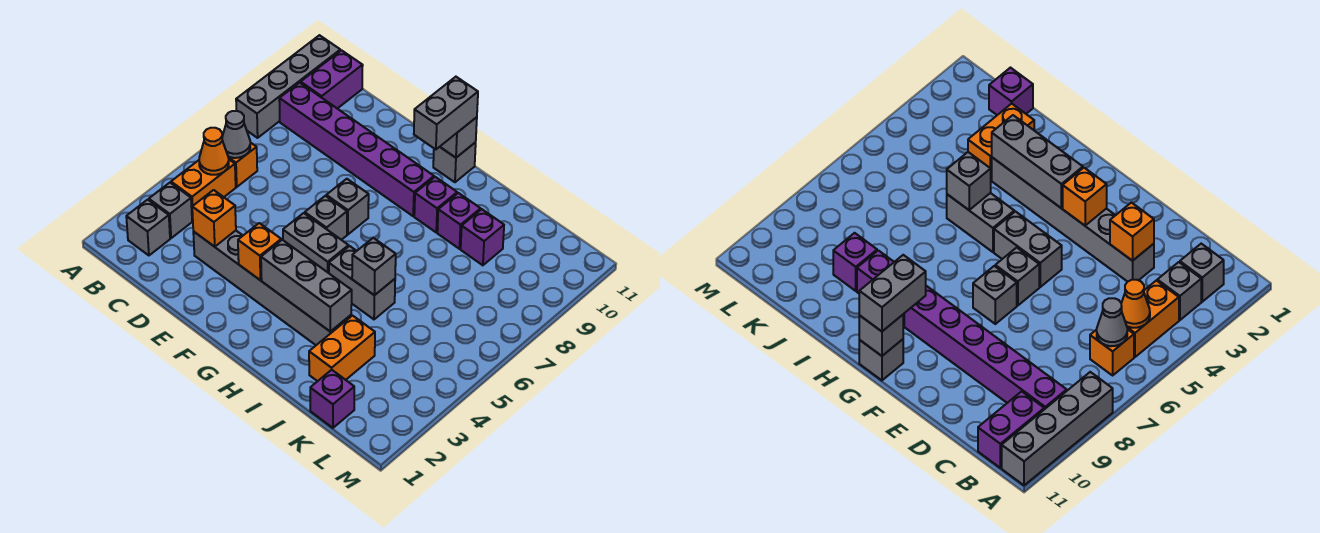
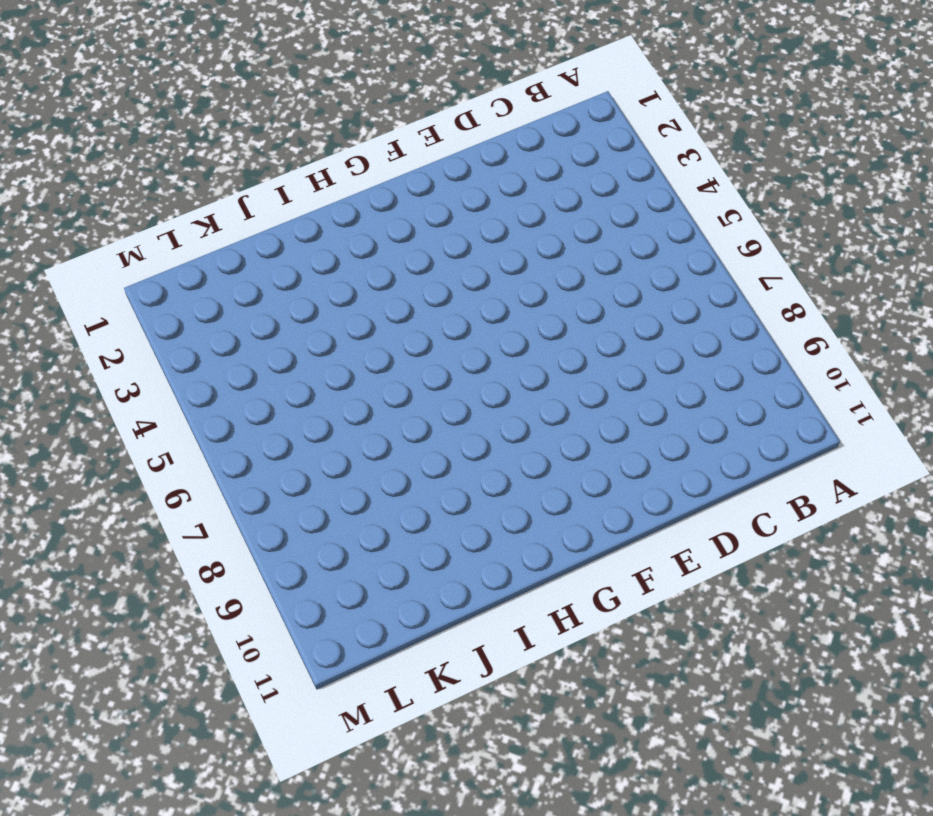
none -> grey brick A8:A11 level 1
none -> grey brick B2 level 1
none -> grey brick B3 level 1

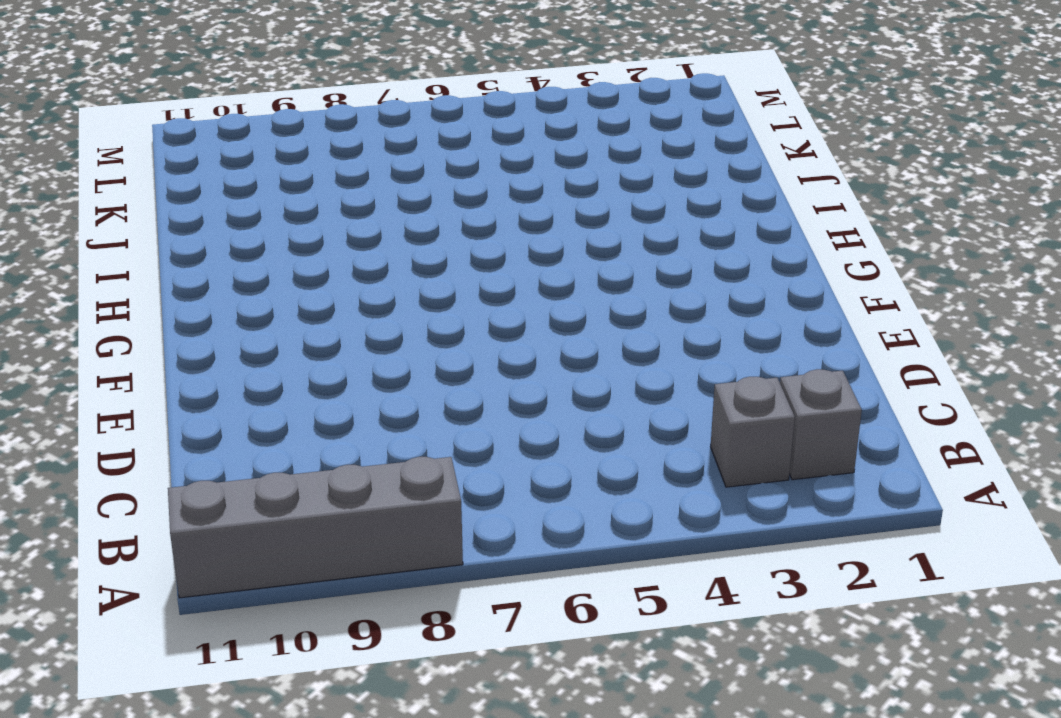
none -> orange brick B4:B5 level 1
none -> orange brick B6 level 1
none -> purple brick B9:G9 level 1

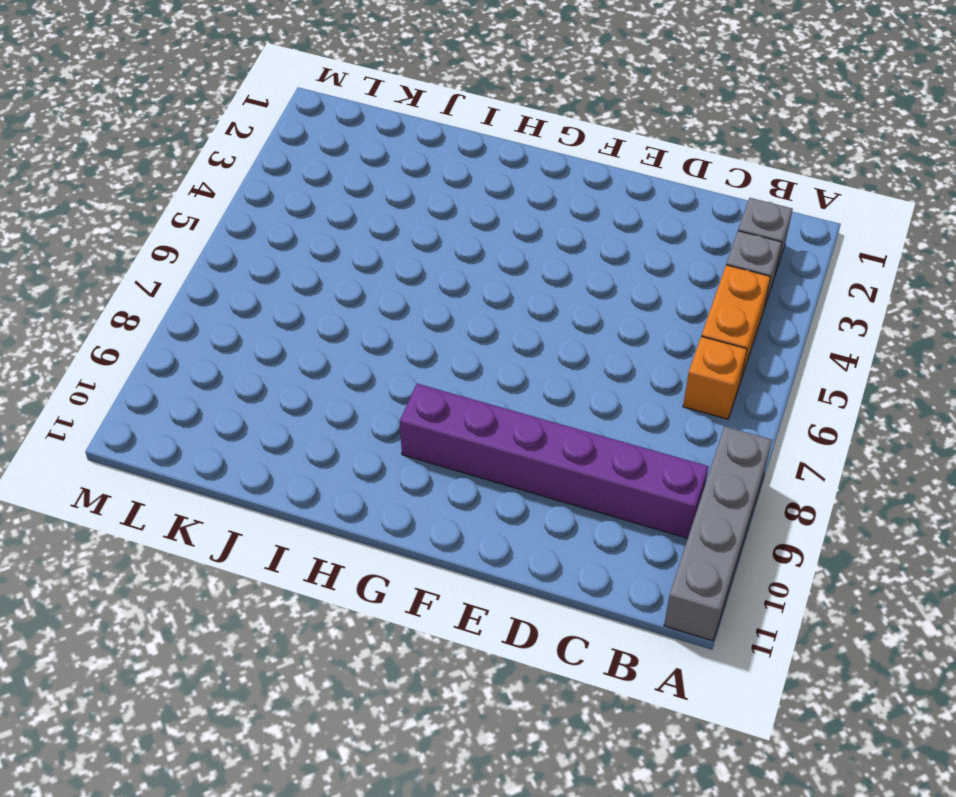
none -> purple brick B10:B11 level 1
none -> grey brick D3:I3 level 1
none -> grey brick F5:G5 level 1

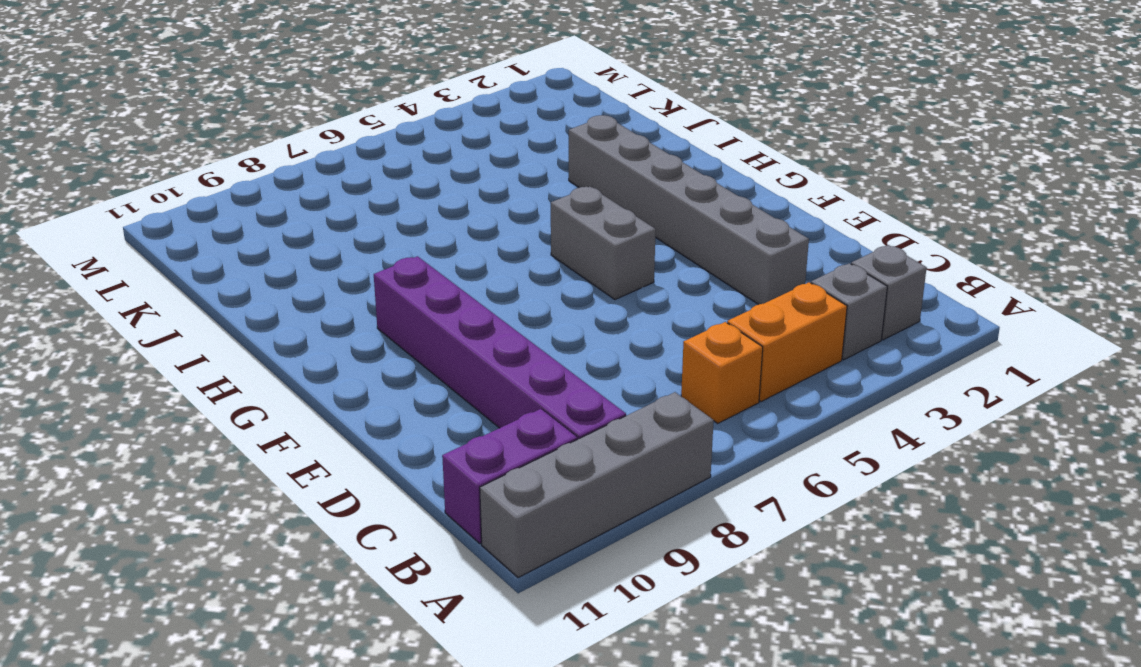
none -> grey brick F6 level 1
none -> grey brick F7 level 1
none -> grey brick G11 level 1

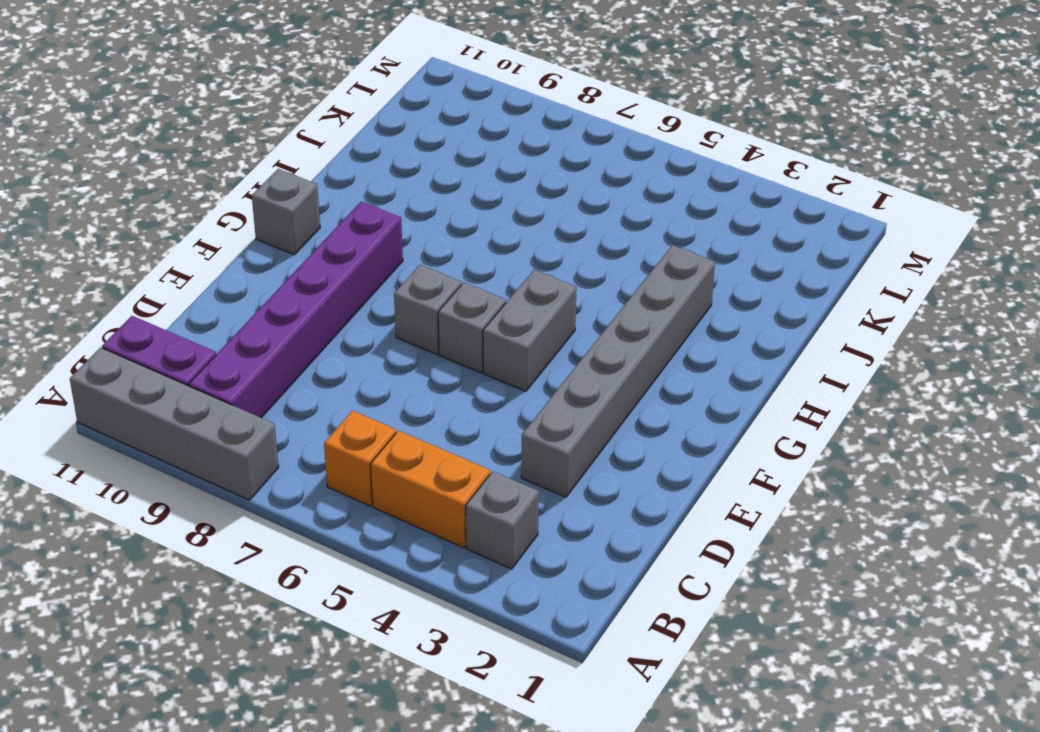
none -> grey brick B2 level 1
none -> grey brick H5:I5 level 1
none -> purple brick H9 level 1

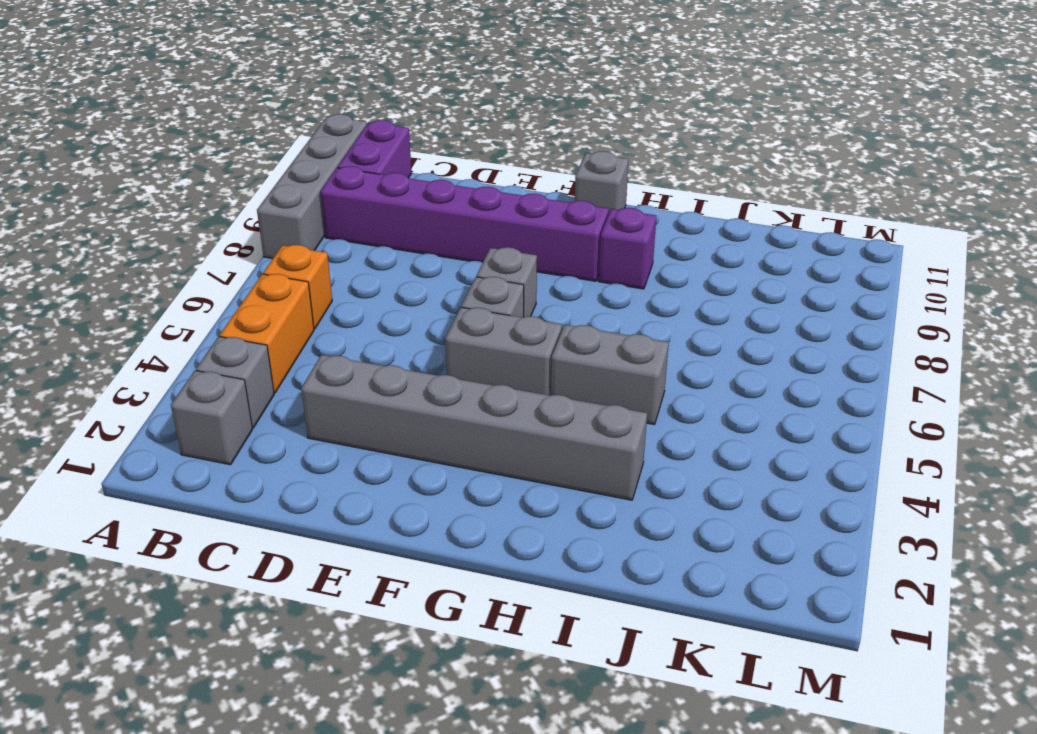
none -> purple brick I9 level 1
none -> orange brick J2:J3 level 1
none -> purple brick J9 level 1

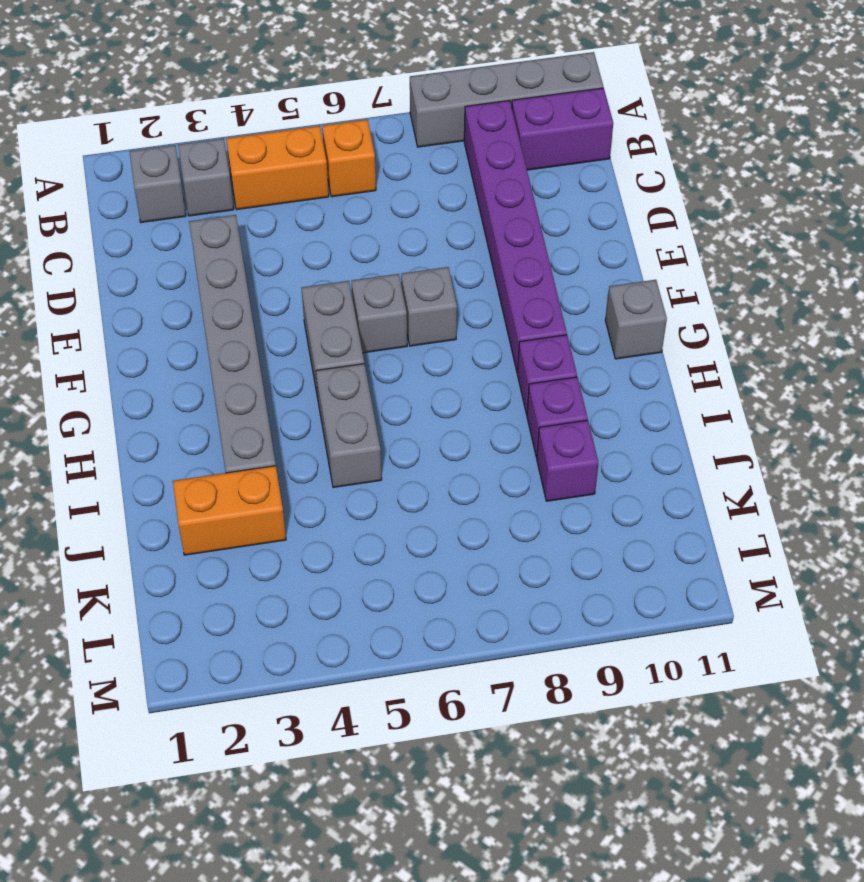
none -> purple brick K1 level 1
none -> orange cone B5 level 2
none -> grey cone B6 level 2

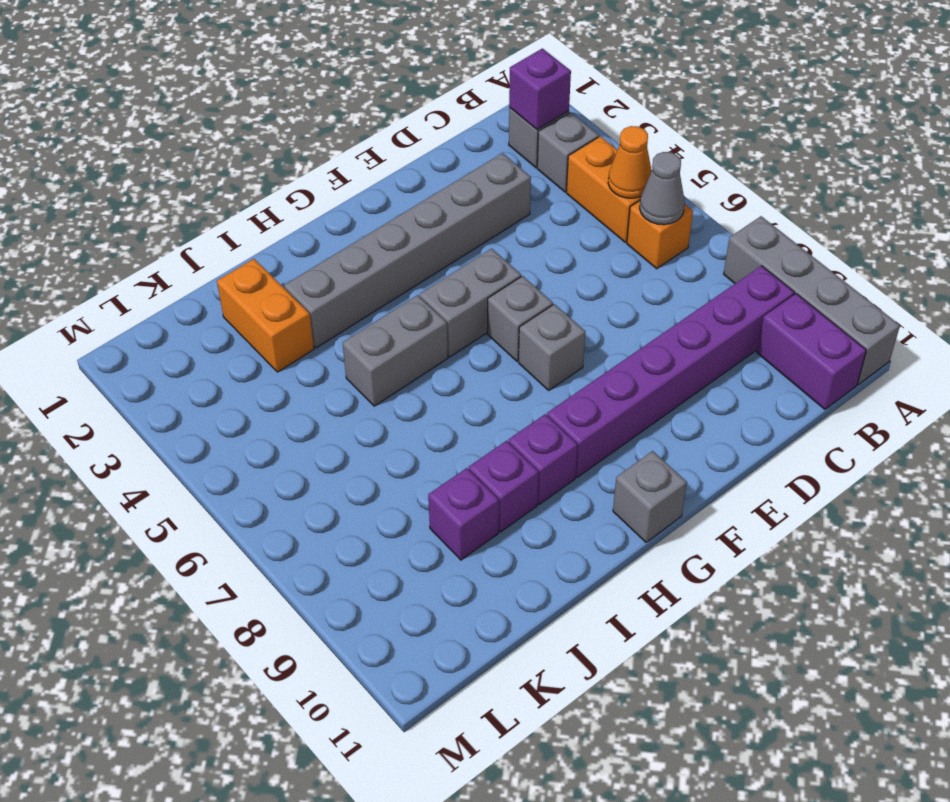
purple brick B2 level 2 -> purple brick K1 level 1
none -> orange brick D3 level 2
none -> orange brick F3 level 2
none -> grey brick G3:I3 level 2

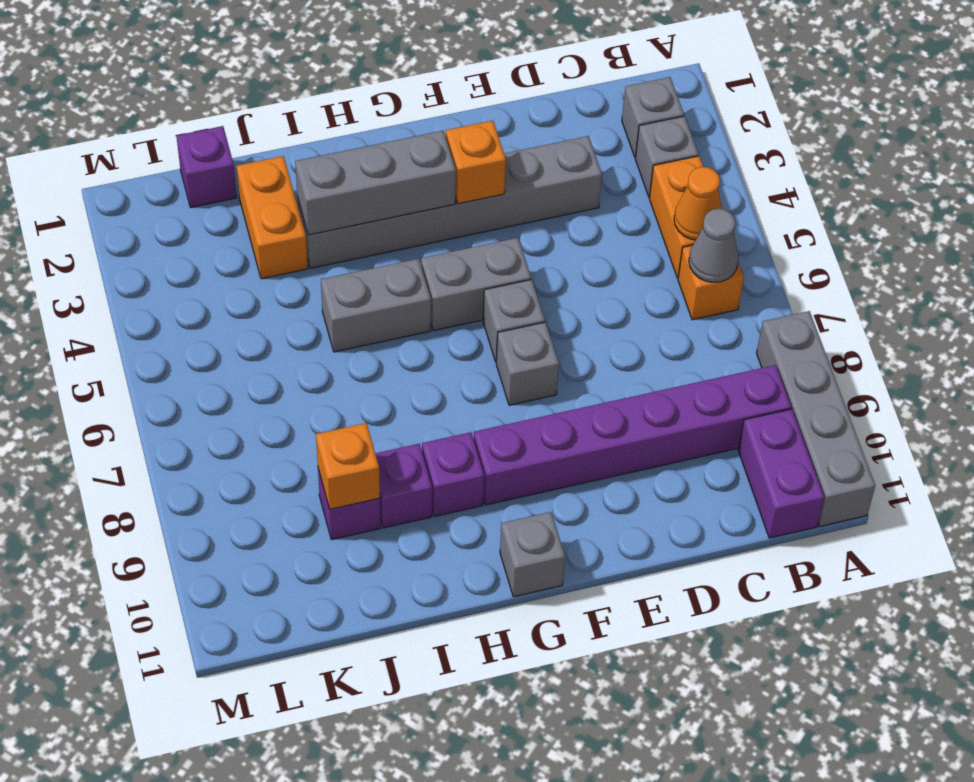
orange brick J9 level 2 -> orange brick D3 level 2
none -> grey brick G11 level 2
none -> grey brick I5 level 2
none -> grey brick G10:G11 level 3

